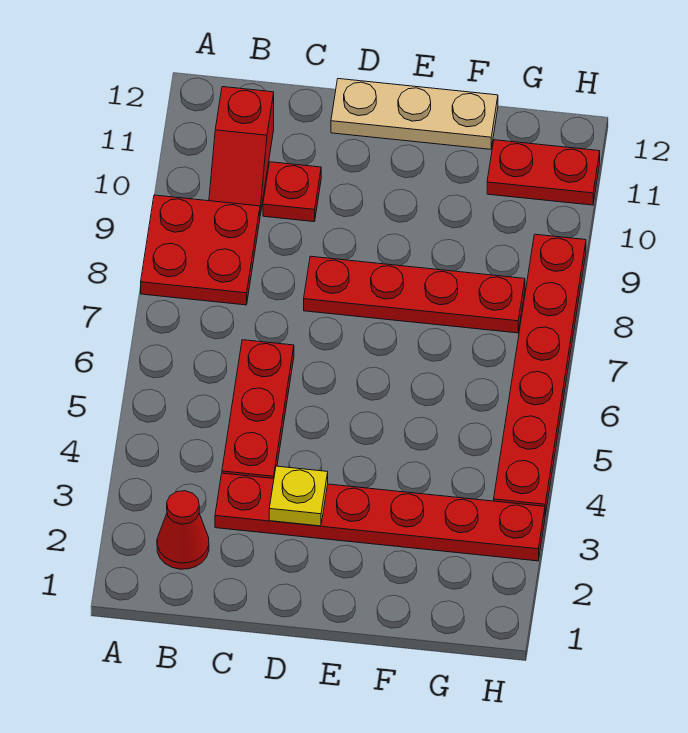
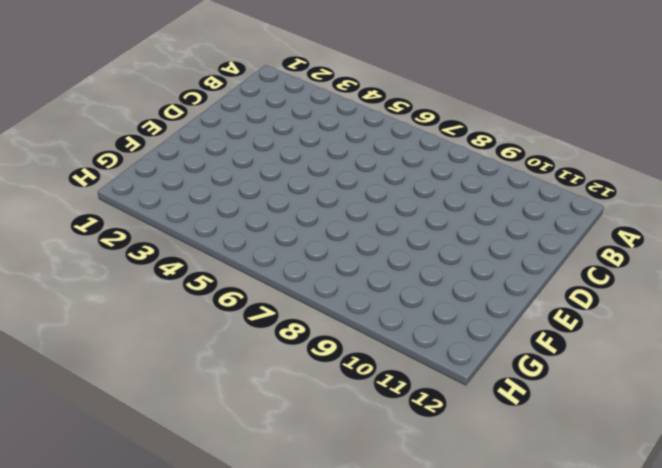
none -> red plate A8:B9 level 1
none -> red cone B2 level 1

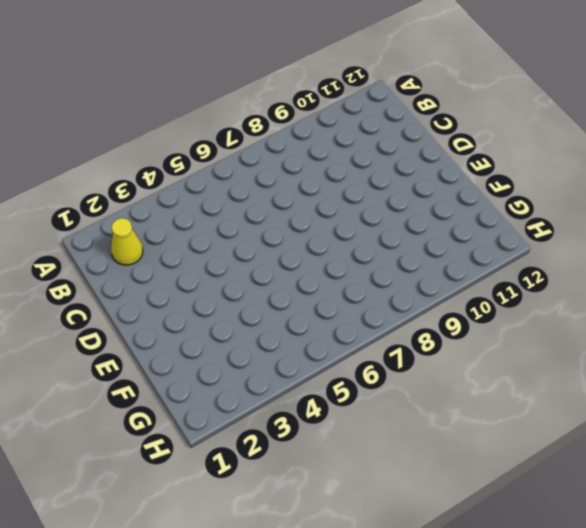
yellow cone B2 level 1 -> red cone B2 level 1
none -> red plate A8:B9 level 1
none -> red slope B10:B11 level 1 top 11

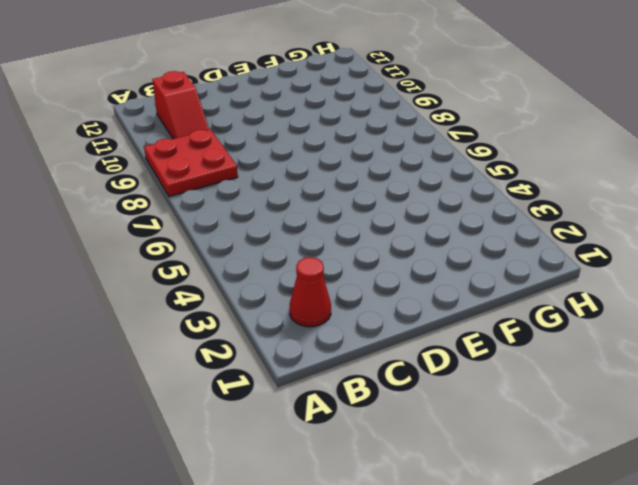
none -> red plate C3:H3 level 1
none -> red plate C4:C6 level 1

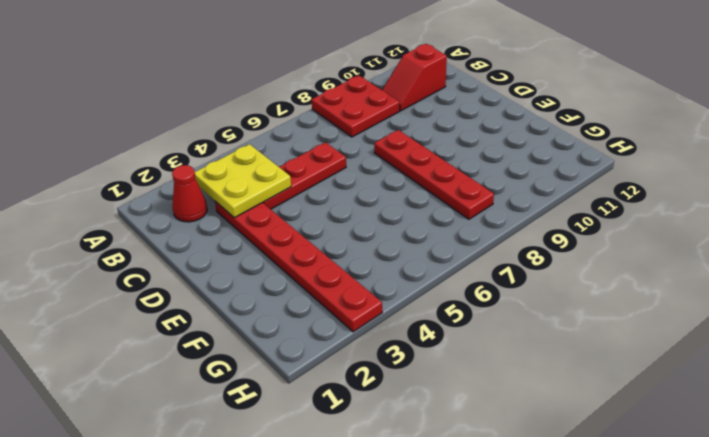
yellow plate B3:C4 level 2 -> none
none -> red plate C10 level 1
none -> tan plate D12:F12 level 1

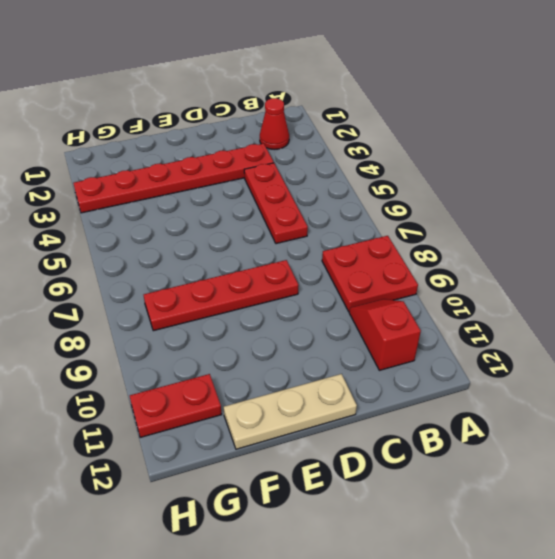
none -> red plate C10 level 1
none -> red plate H4:H9 level 1

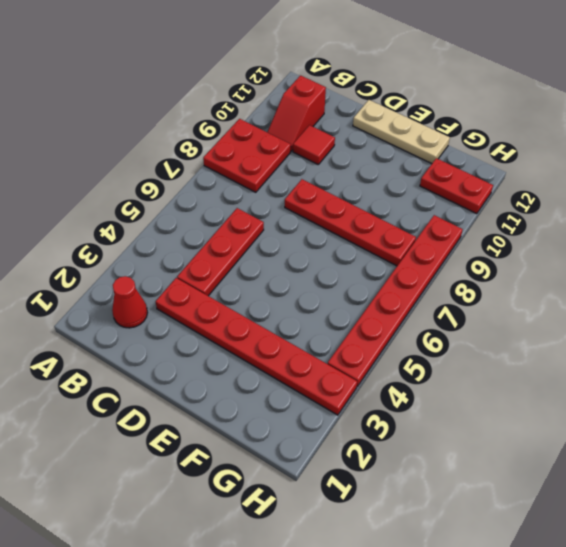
red tile C10 level 1 -> red plate C10 level 1
none -> yellow plate D3 level 2

